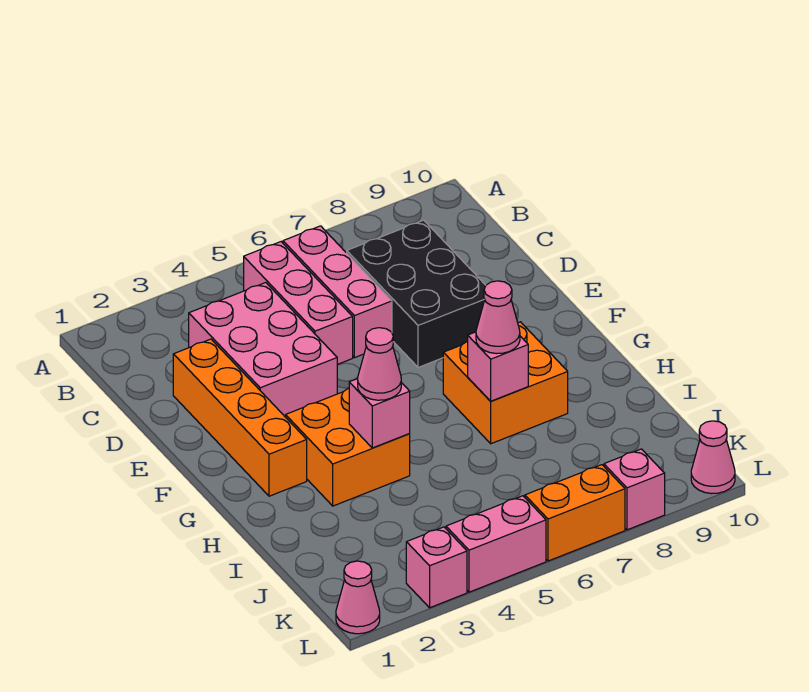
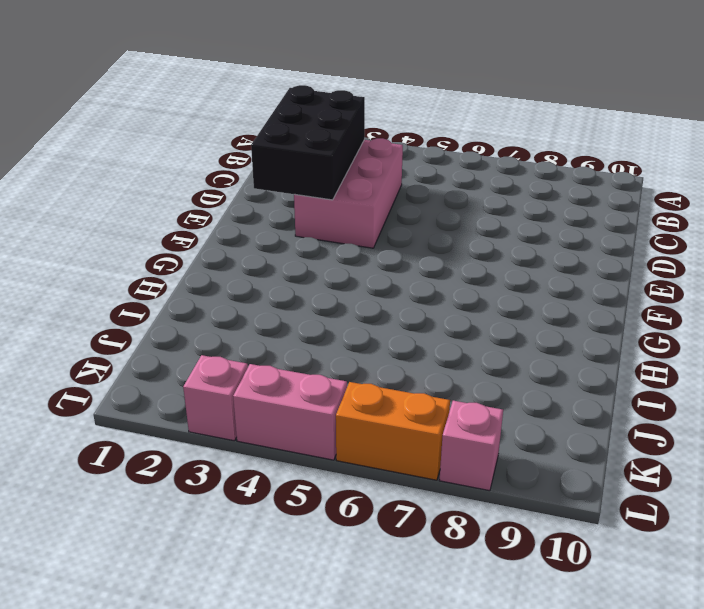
black brick C2:E3 level 2 -> black brick C7:E8 level 1
none -> pink brick B5:D5 level 1
none -> pink brick B6:D6 level 1
none -> orange brick D2:G2 level 1

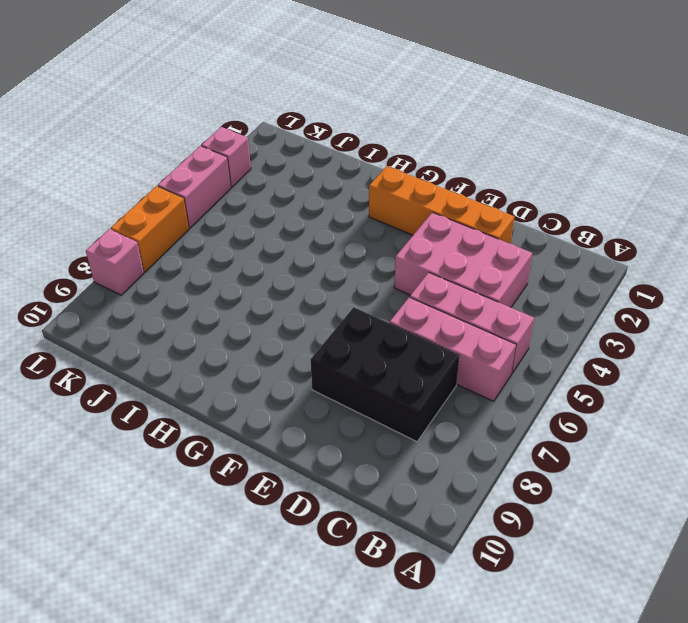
none -> orange brick G3:H4 level 1
none -> orange brick G7:H8 level 1
none -> pink cone L1 level 1

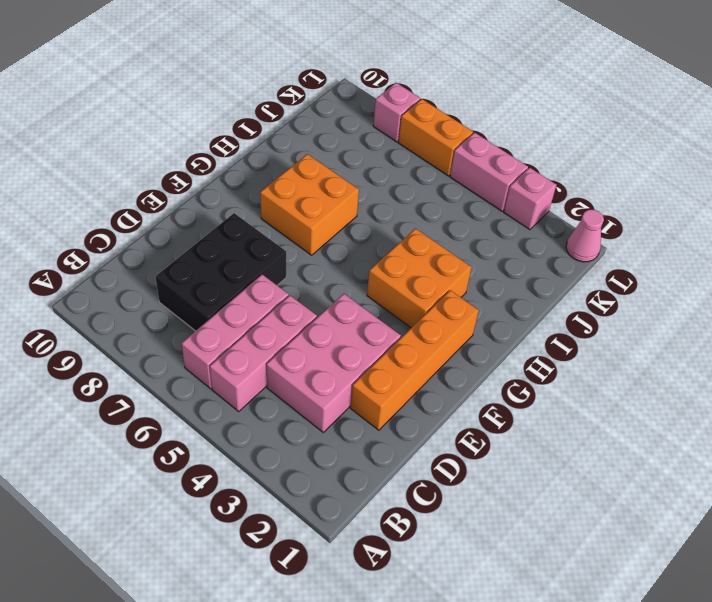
none -> pink cone L10 level 1
none -> pink brick H4 level 2
none -> pink brick H7 level 2

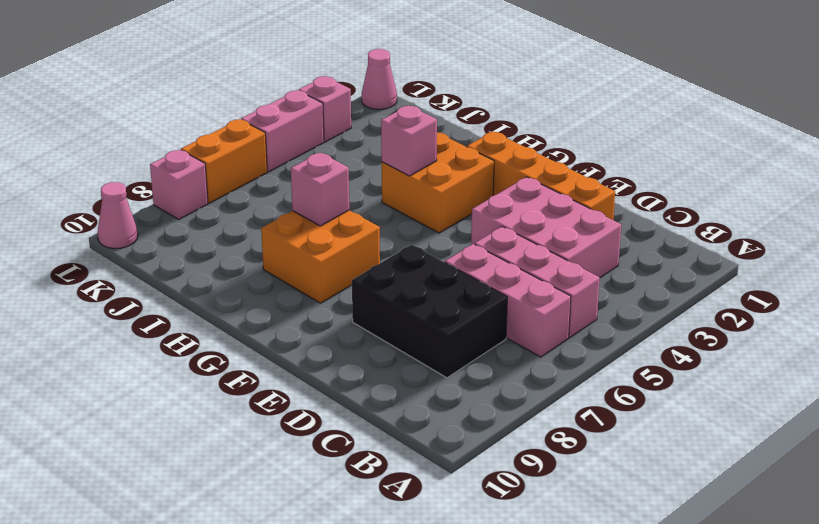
none -> pink cone H4 level 3
none -> pink cone H7 level 3

